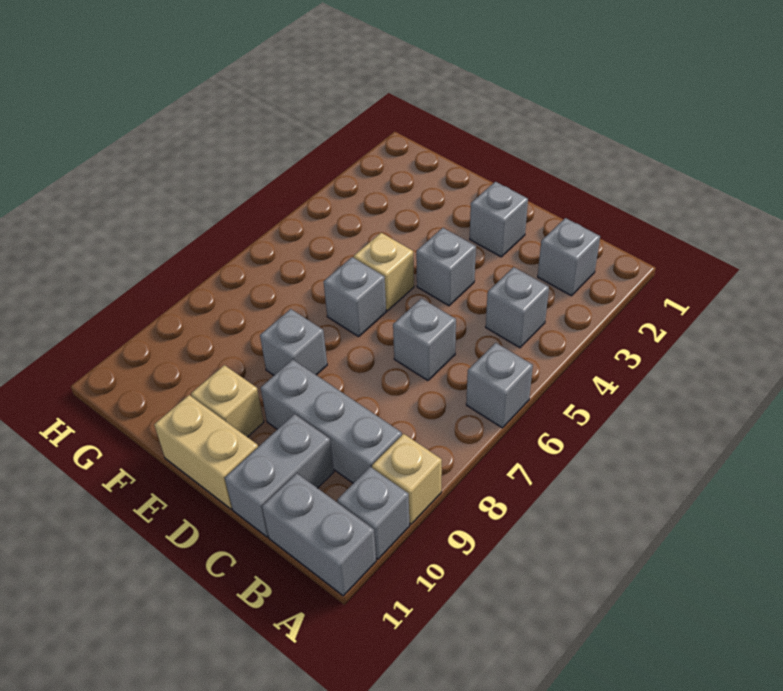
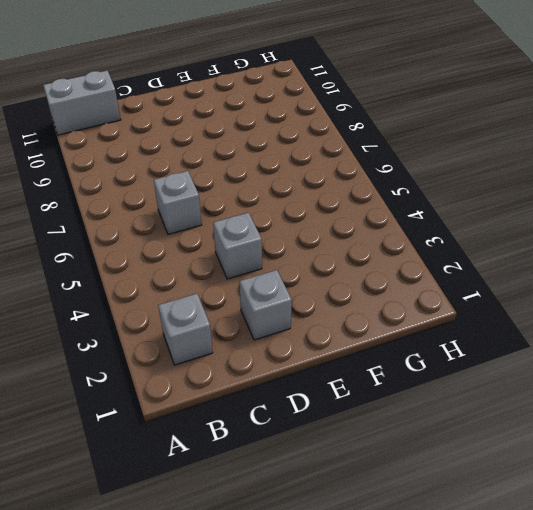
none -> grey brick A6 level 1
none -> tan brick A9 level 1
none -> grey brick A10 level 1

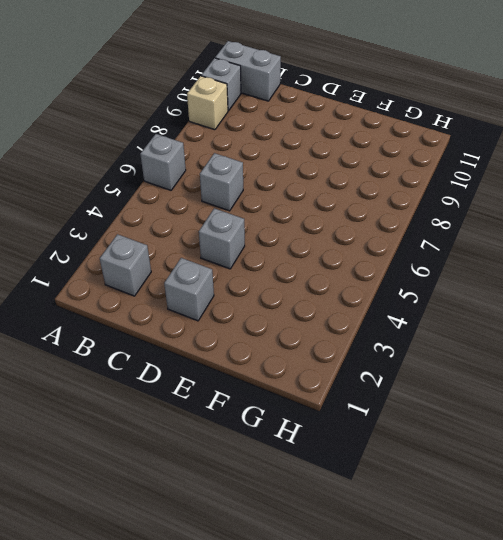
none -> grey brick B4 level 1
none -> grey brick B9:D9 level 1
none -> grey brick C10:C11 level 1

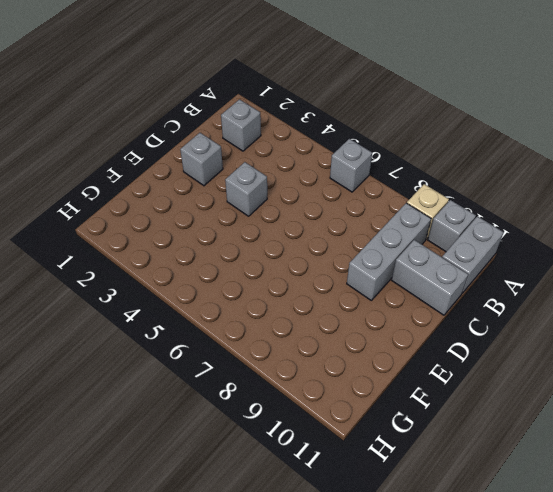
none -> grey brick B4 level 1
none -> grey brick C6 level 1
none -> tan brick D11:E11 level 1

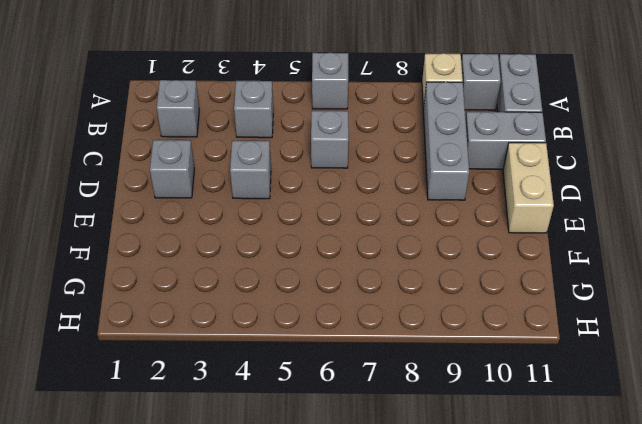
none -> tan brick E5 level 1
none -> grey brick E6 level 1
none -> grey brick E8 level 1

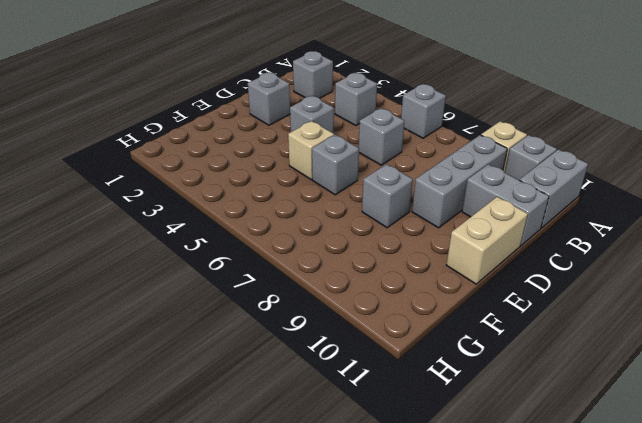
none -> tan brick E10 level 1

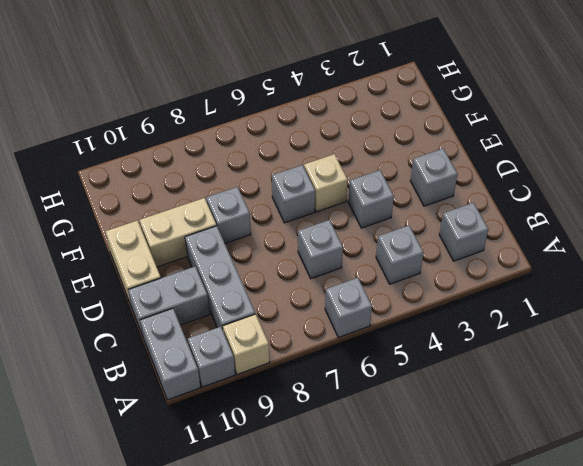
tan brick E9:E10 level 1 -> tan brick E10 level 1

